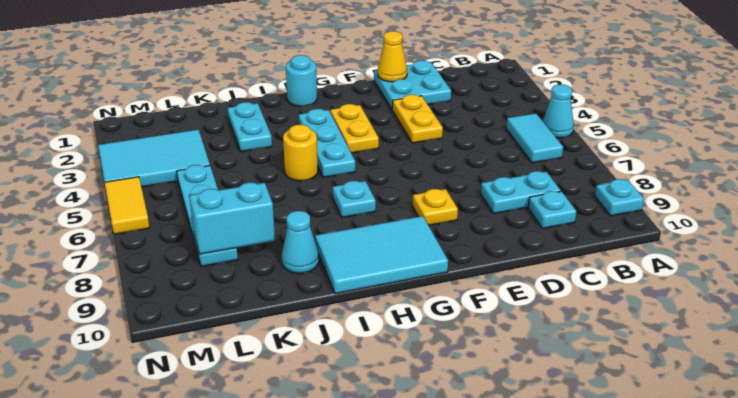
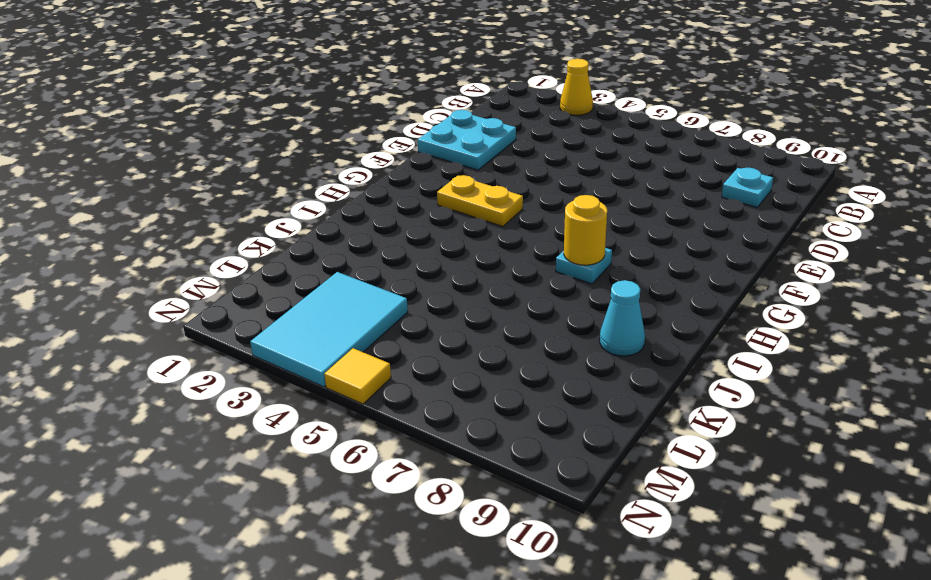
yellow cone A3 level 1 -> yellow cone E1 level 2
yellow round brick H7 level 2 -> yellow round brick I5 level 1
yellow tile N5 level 1 -> yellow tile N5:N6 level 1
none -> cyan cone A5 level 1
none -> cyan plate A9 level 1
none -> cyan tile B5:B6 level 1

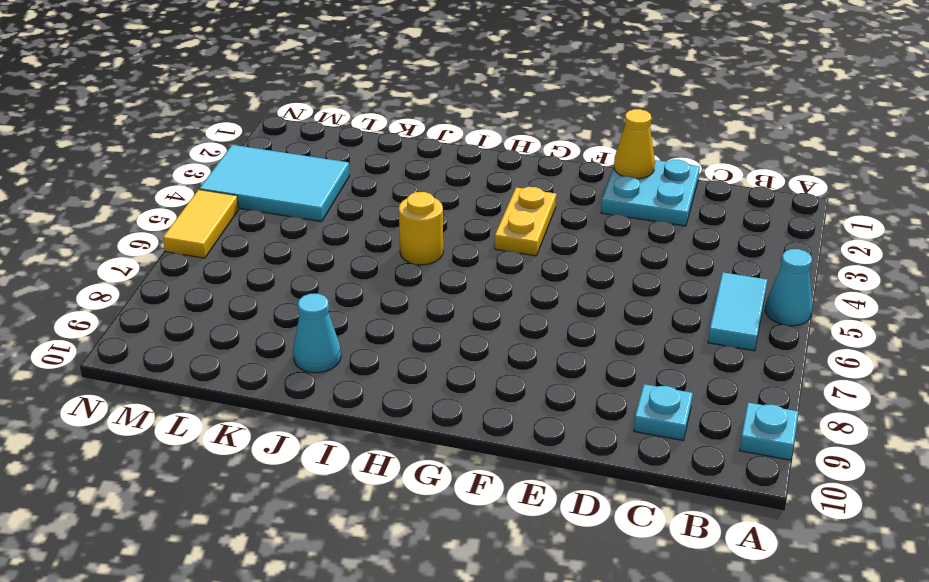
none -> cyan plate C8:D8 level 1
none -> yellow plate E3:E4 level 1
none -> yellow plate F8 level 1

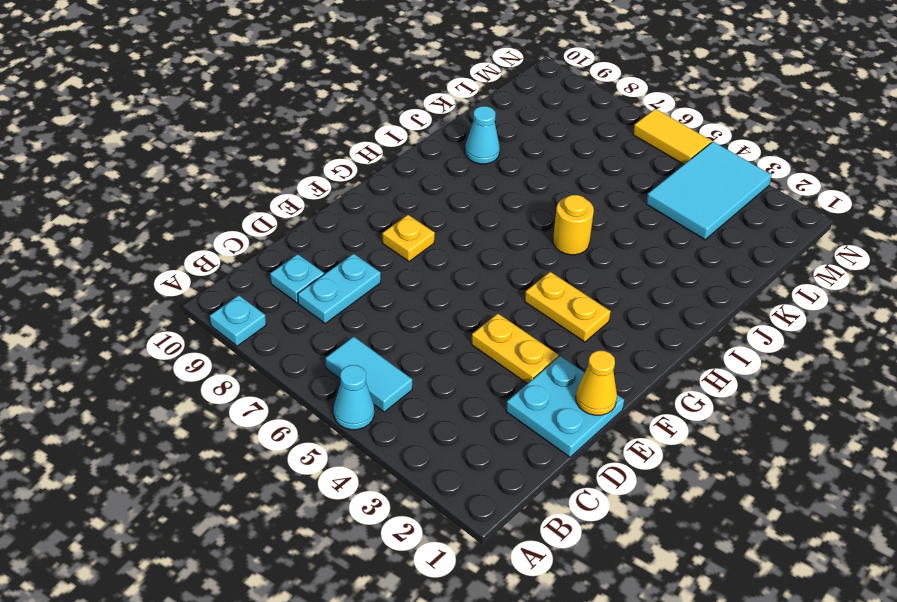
none -> cyan tile G9:I10 level 1
none -> cyan round brick H1 level 1
none -> cyan plate H3:H5 level 1

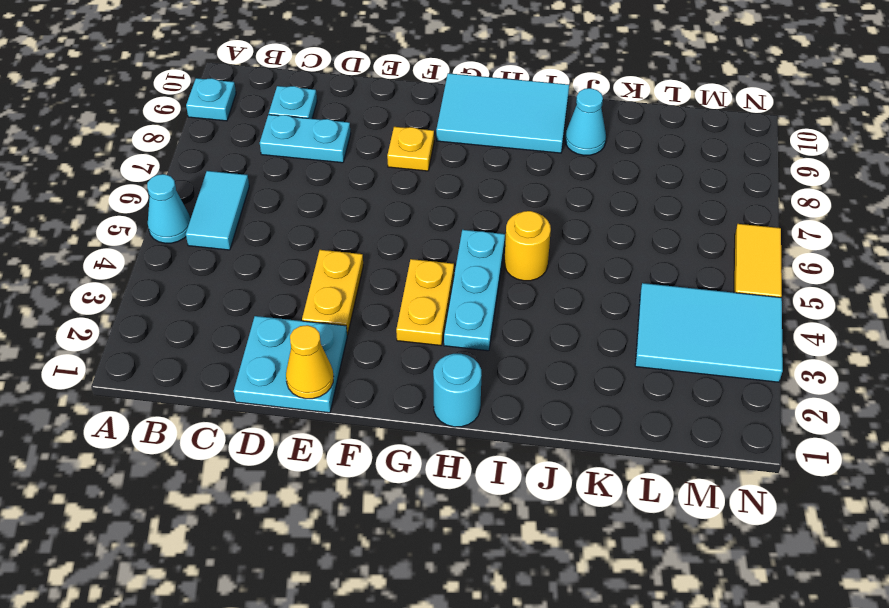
none -> cyan plate H7 level 1
none -> cyan plate J2:J3 level 1
none -> cyan plate L5:L8 level 1

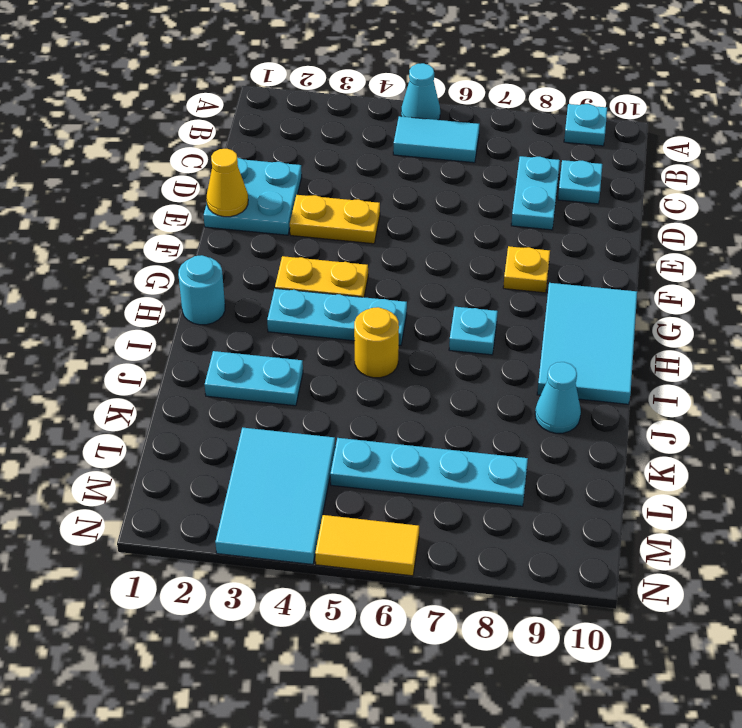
none -> cyan brick K8:L8 level 2

